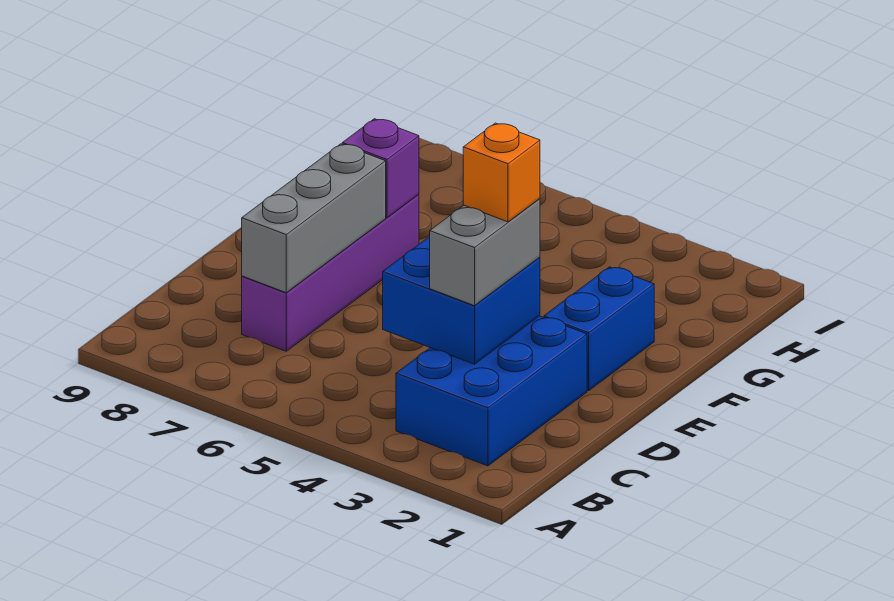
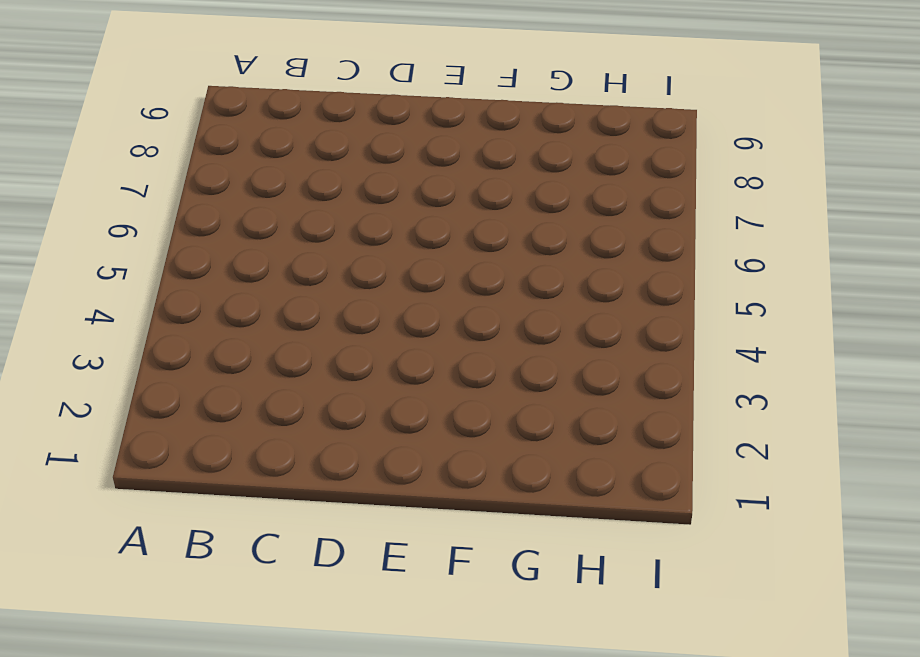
none -> blue brick B2:D3 level 1
none -> purple brick C7:F7 level 1

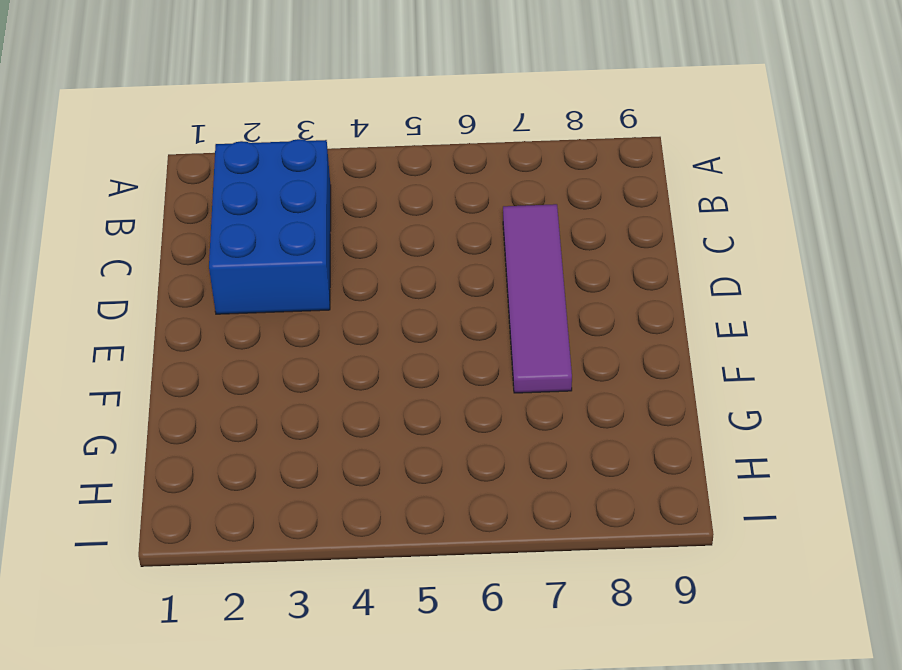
purple tile C7:F7 level 1 -> purple brick C7:F7 level 1
none -> blue brick E2:F2 level 1
none -> blue brick C3:D4 level 2

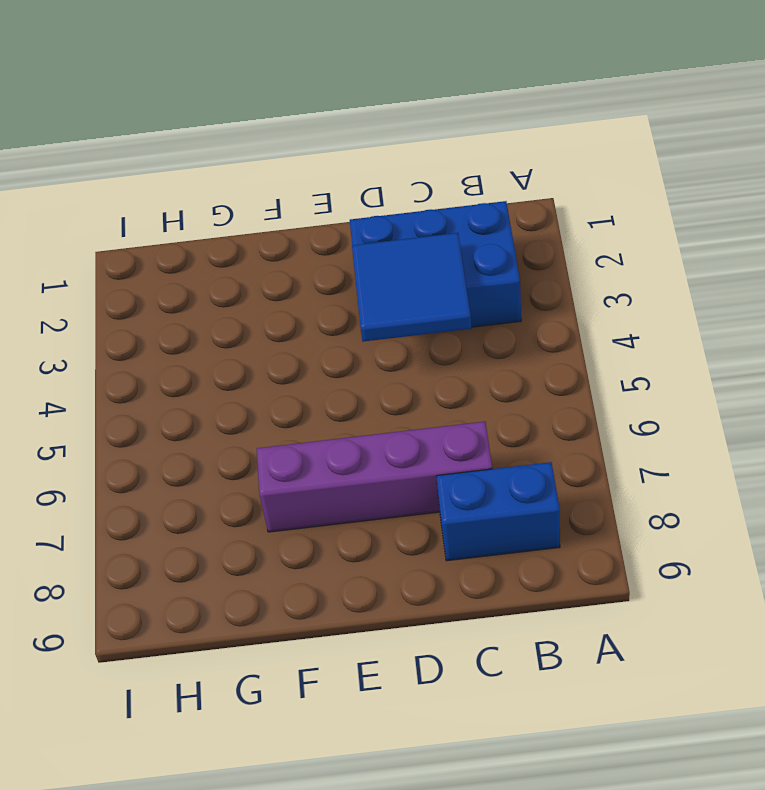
blue brick B8:C8 level 1 -> blue brick E2:F2 level 1
blue tile C3:D4 level 2 -> blue brick C3:D4 level 2
none -> grey brick C7:E7 level 2
none -> purple brick F7 level 2

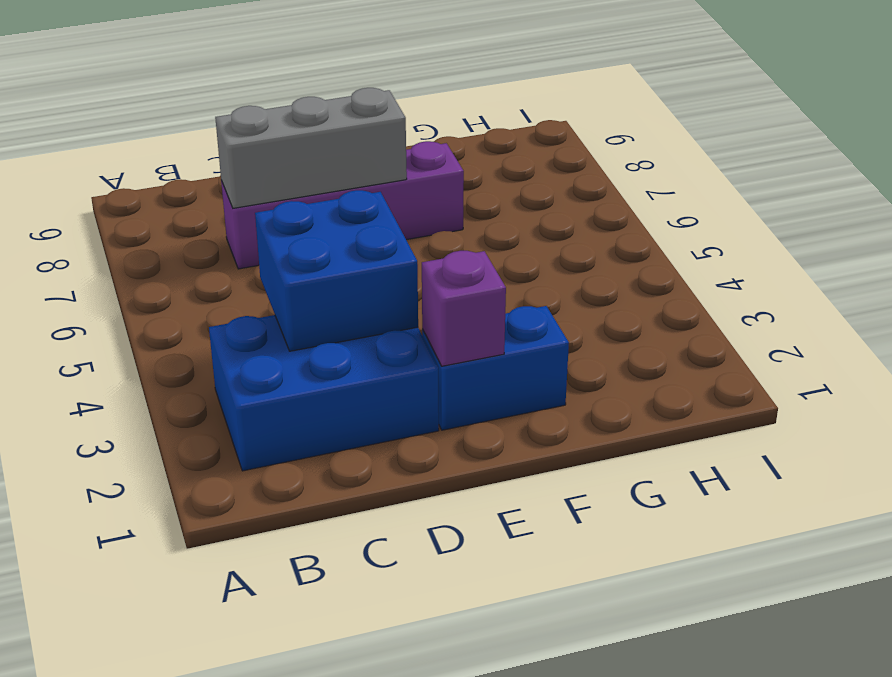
purple brick E2 level 2 -> purple brick F7 level 2
none -> grey brick C3:D3 level 3
none -> orange brick D3 level 4

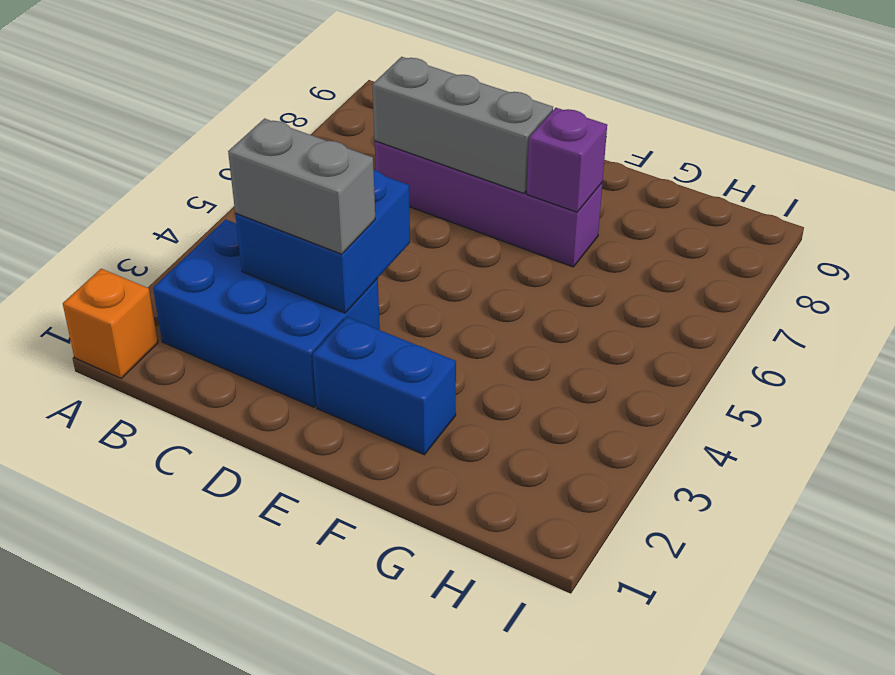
orange brick A1 level 1 -> orange brick D3 level 4

